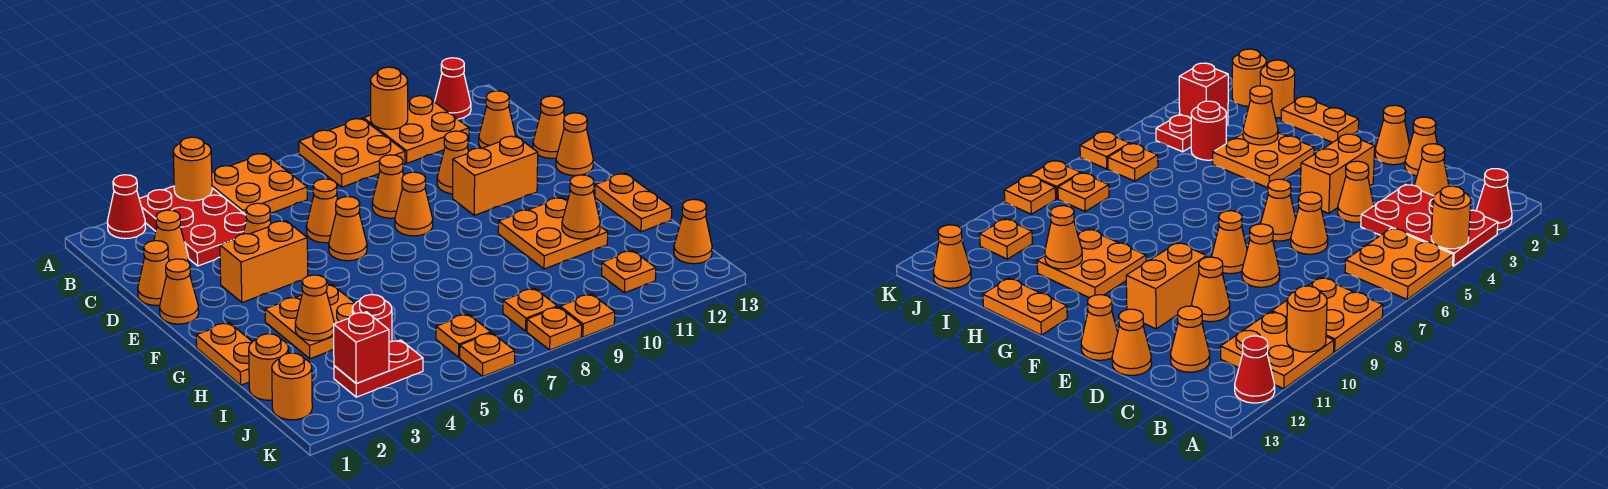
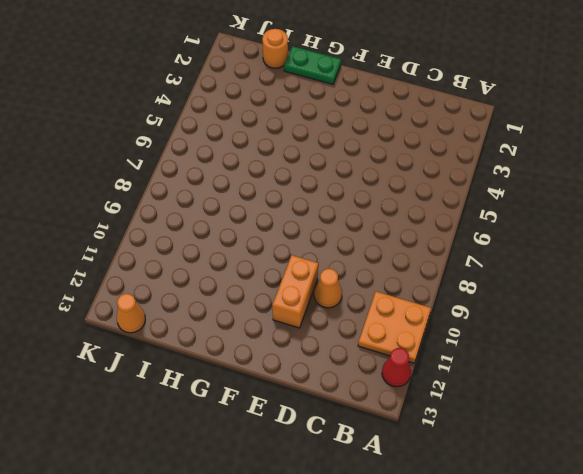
green plate G1:H1 level 1 -> orange plate G1:H1 level 1
none -> red cone A2 level 1
none -> red plate A3:C4 level 1
none -> orange plate A5:B6 level 1
none -> orange plate A8:B9 level 1

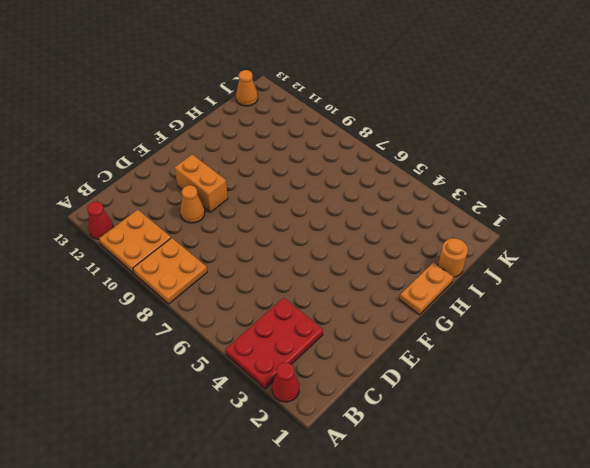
none -> orange plate A5:B6 level 1
none -> orange cone C2 level 1
none -> orange cone C12 level 1
none -> orange cone D1 level 1

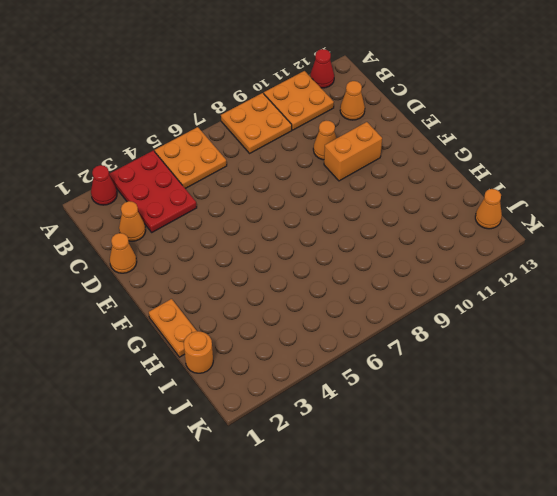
none -> orange cone D4 level 1
none -> orange cone D6 level 1
none -> orange cone D8 level 1
none -> orange cone D13 level 1

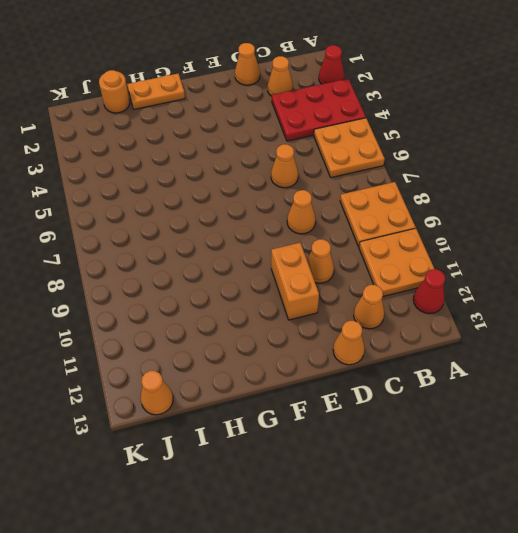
none -> orange cone D4 level 1
none -> orange cone E1 level 1
none -> orange brick E3:E4 level 1
none -> orange cone E6 level 1

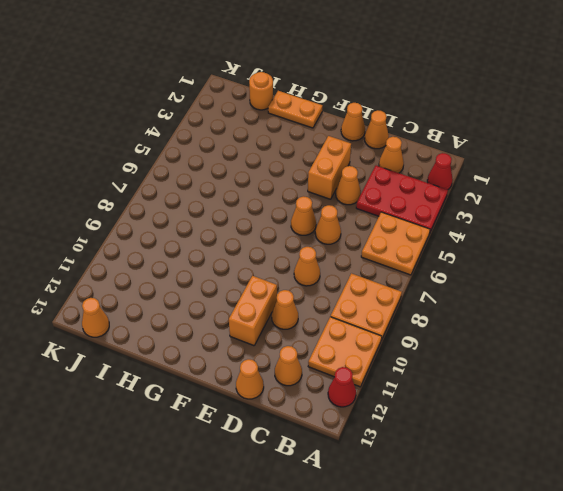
none -> orange cone E8 level 1
none -> orange cone E13 level 1
none -> orange plate G3:H4 level 1
none -> orange plate G10:H11 level 1

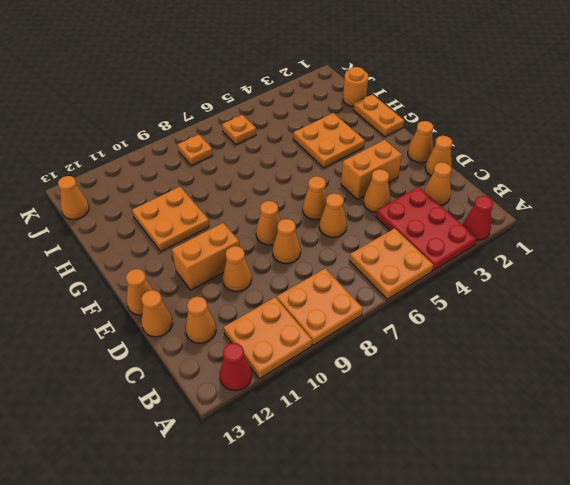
none -> orange plate G13:H13 level 1
none -> red round brick I4 level 1
none -> orange round brick J1 level 1
none -> red plate J3:J4 level 1

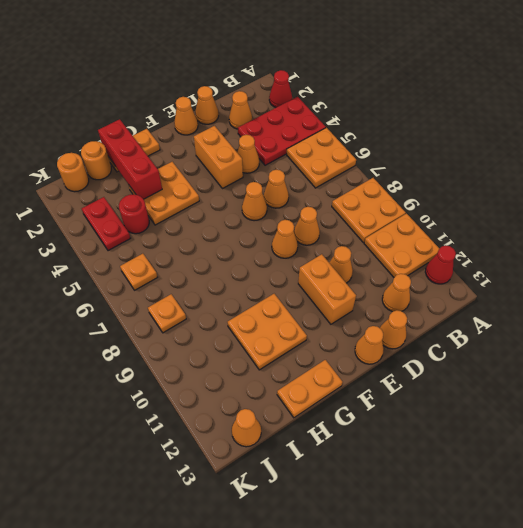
red brick H1:H3 level 2 -> orange cone H3 level 2
none -> orange plate J11 level 1
none -> orange plate K6 level 1
none -> orange plate K8 level 1
none -> orange plate K9 level 1

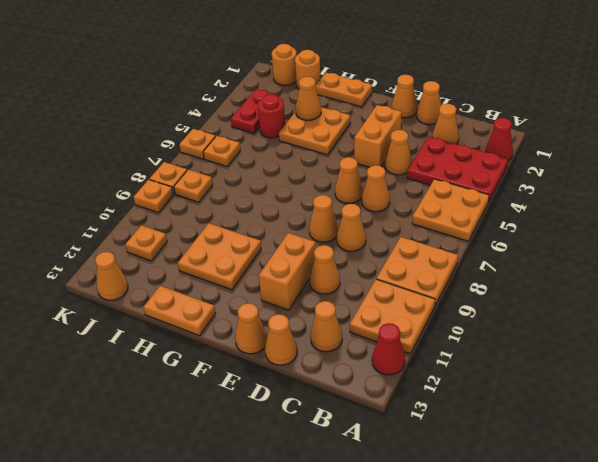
none -> orange round brick A4 level 2
none -> orange round brick A10 level 2
none -> orange cone H11 level 2
none -> red brick J3 level 2

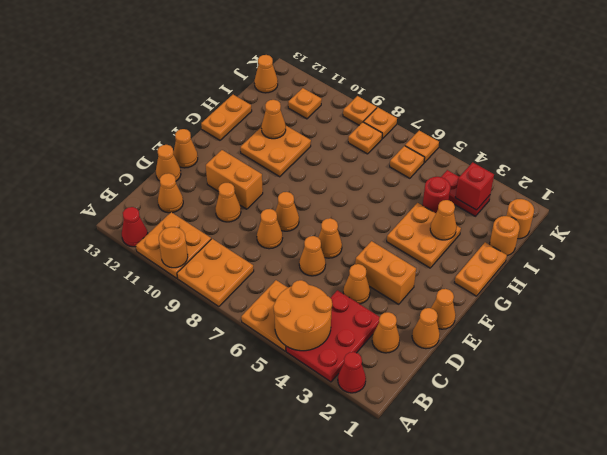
orange round brick A4:B5 level 2 -> orange round brick A4 level 2

